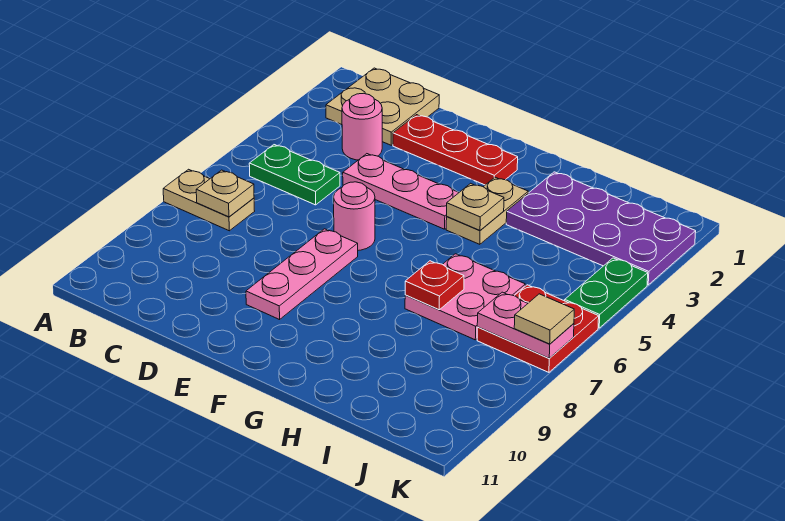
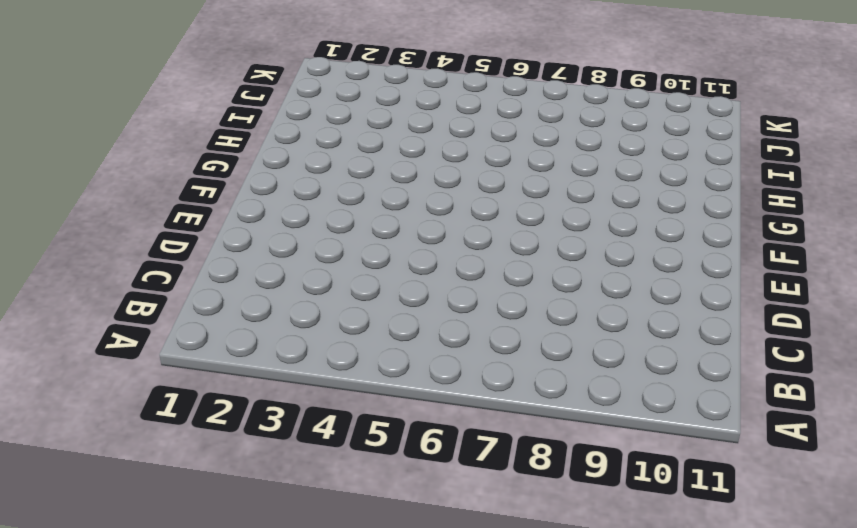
none -> tan plate A7:B7 level 1
none -> tan plate B1:C2 level 1
none -> green plate B5:C5 level 1

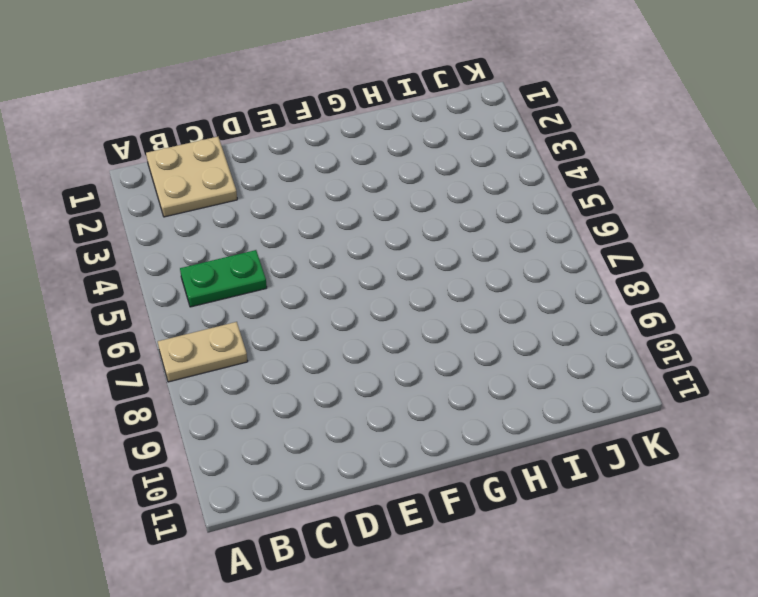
none -> pink round brick C3 level 1
none -> red plate D2:F2 level 1
none -> pink plate D4:F4 level 1

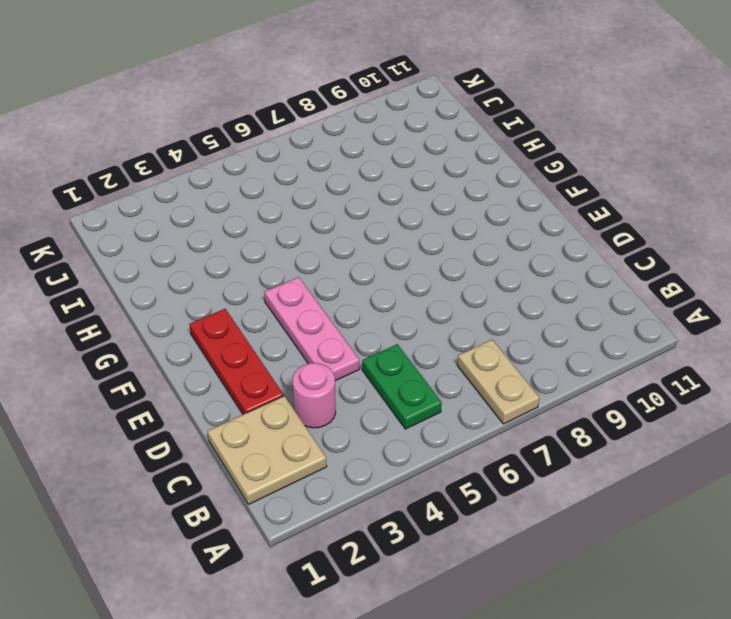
none -> pink round brick E6 level 1
none -> pink plate E7:E9 level 1
none -> tan plate G3:G4 level 1

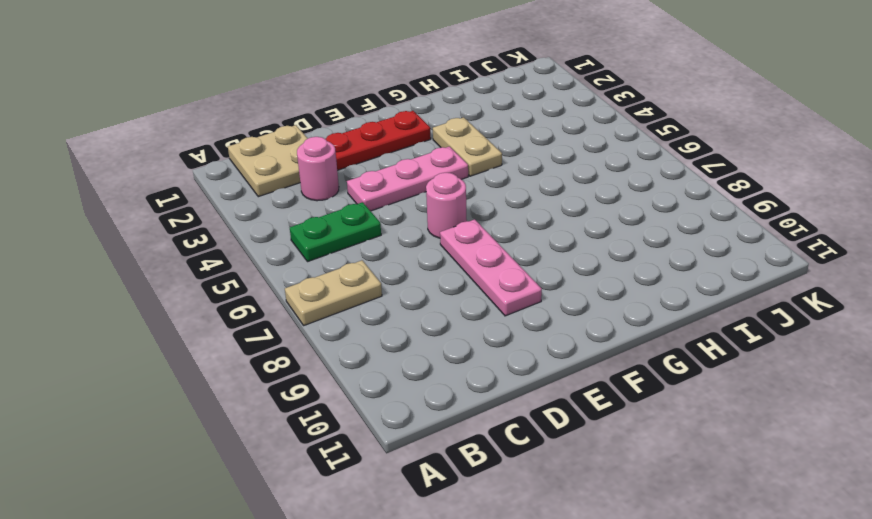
none -> purple plate H2:K3 level 1
none -> pink plate H6:I7 level 1
none -> red plate J6:K7 level 1

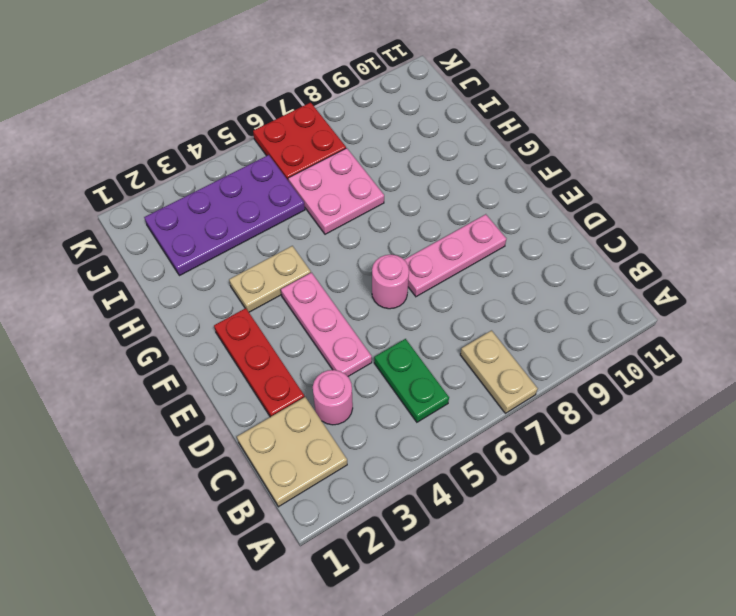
purple plate I2:J5 level 1 -> purple plate H2:K3 level 1
none -> green plate K4:K5 level 1
none -> tan plate B7 level 2
none -> tan plate G4 level 2

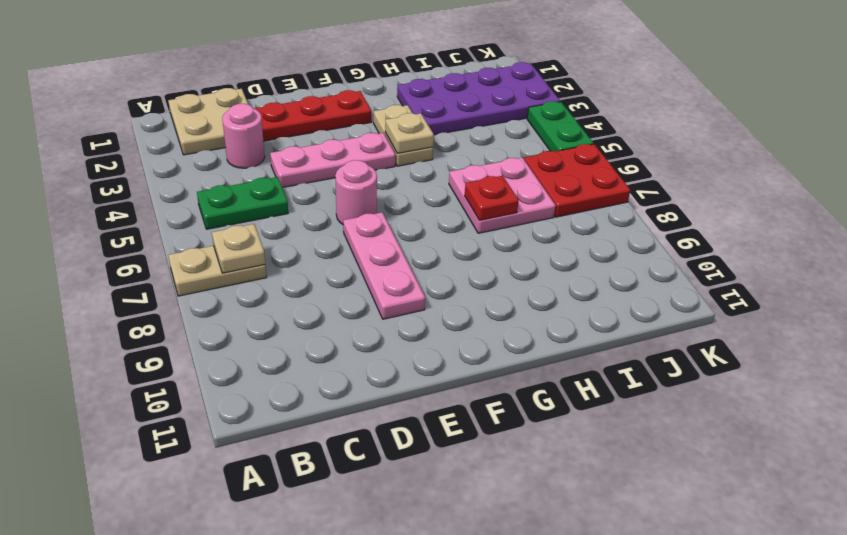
none -> pink plate J7:K7 level 2
none -> tan tile K7 level 3

